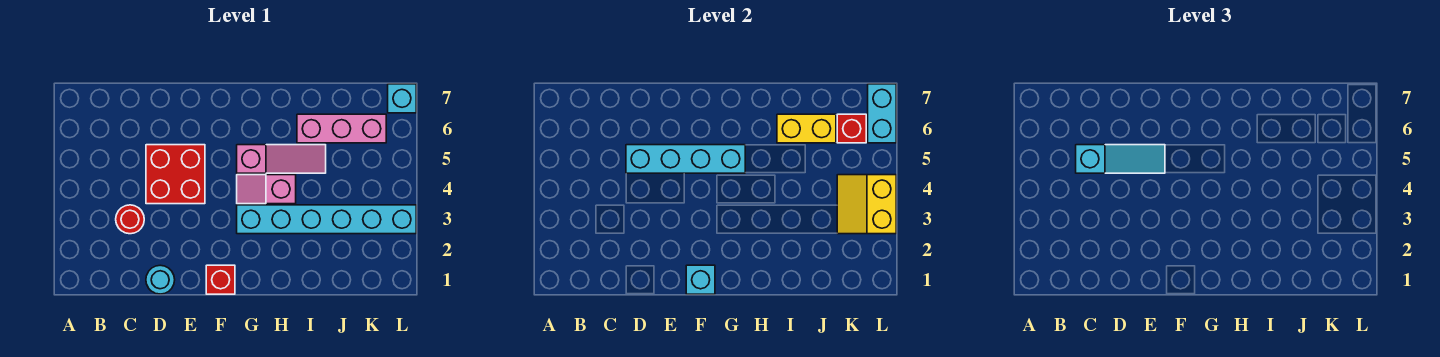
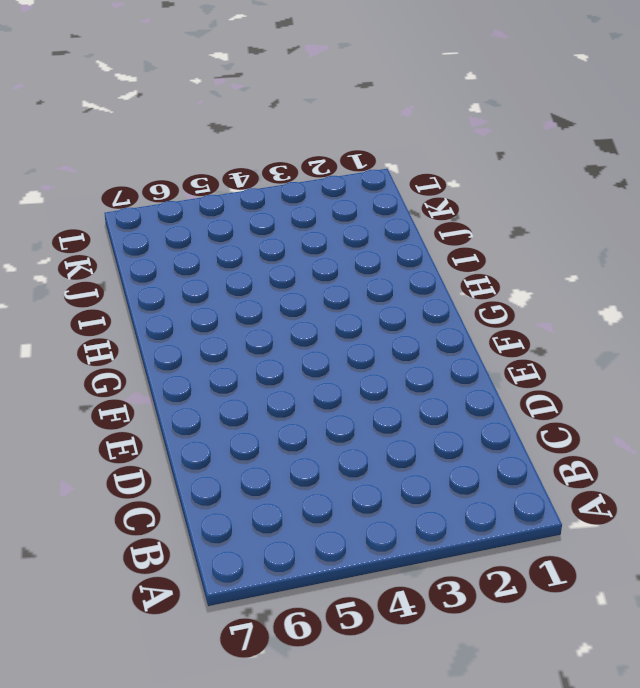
none -> red round brick C3 level 1
none -> cyan round brick D1 level 1
none -> red brick D4:E5 level 1

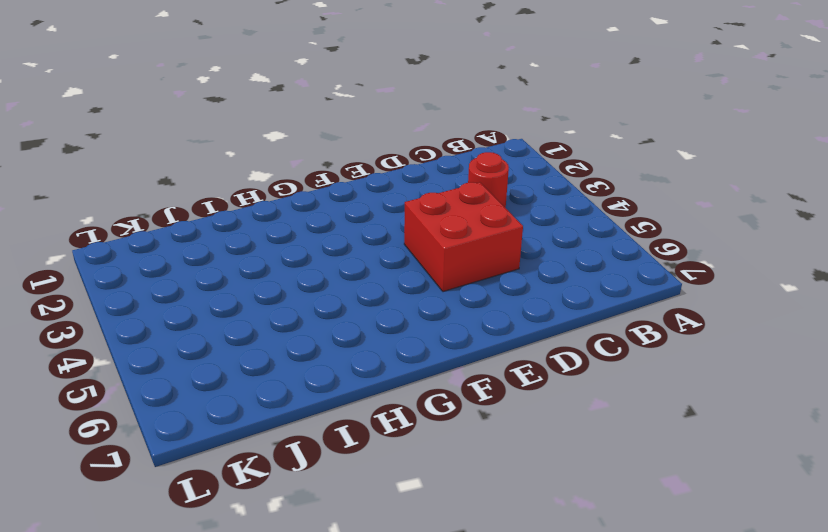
none -> cyan round brick D1 level 1
none -> red brick F1 level 1
none -> cyan brick G3:L3 level 1

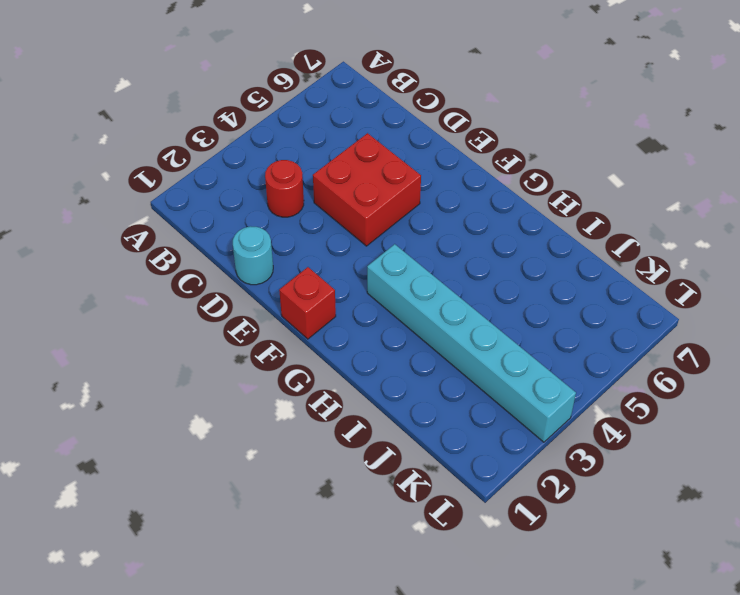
none -> pink slope G4:H4 level 1 top H
none -> pink slope G5:I5 level 1 top G
none -> pink brick I6:K6 level 1

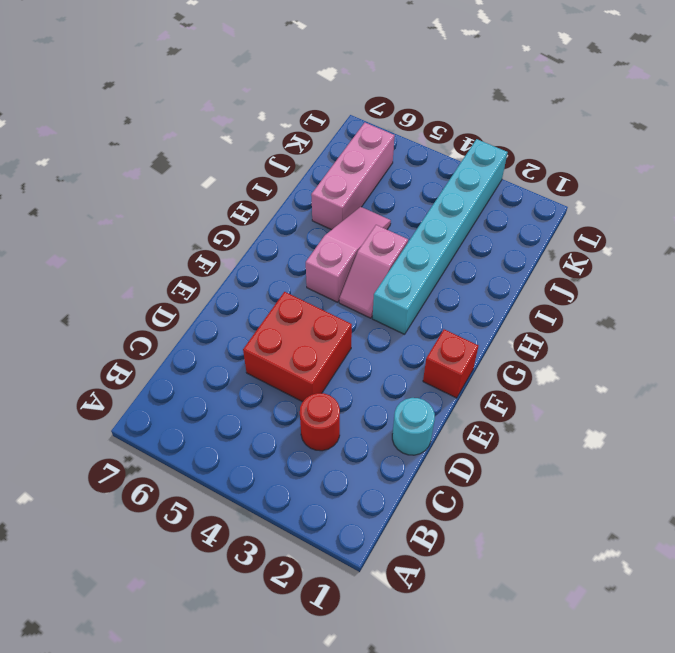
none -> cyan brick L7 level 1
none -> cyan brick D5:G5 level 2
none -> cyan brick F1 level 2

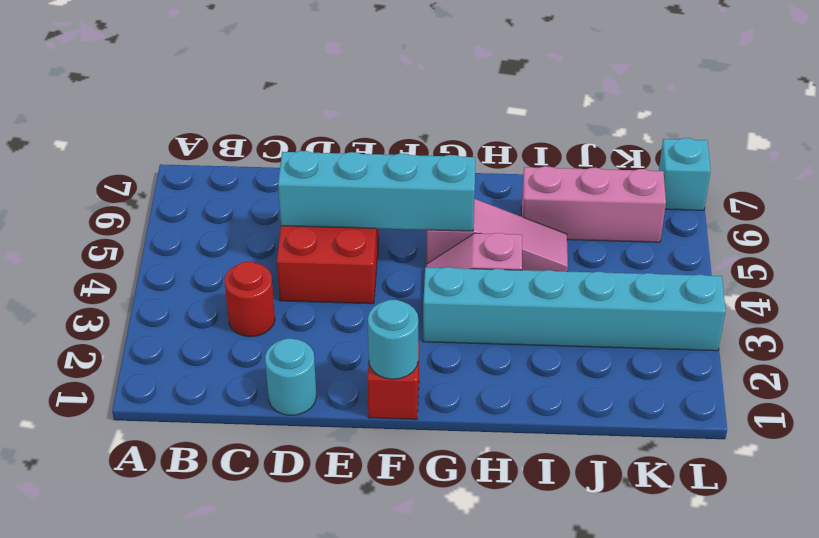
cyan round brick F1 level 2 -> cyan brick F1 level 2
none -> yellow brick I6:J6 level 2
none -> yellow slope K3:L4 level 2 top L
none -> red brick K6 level 2

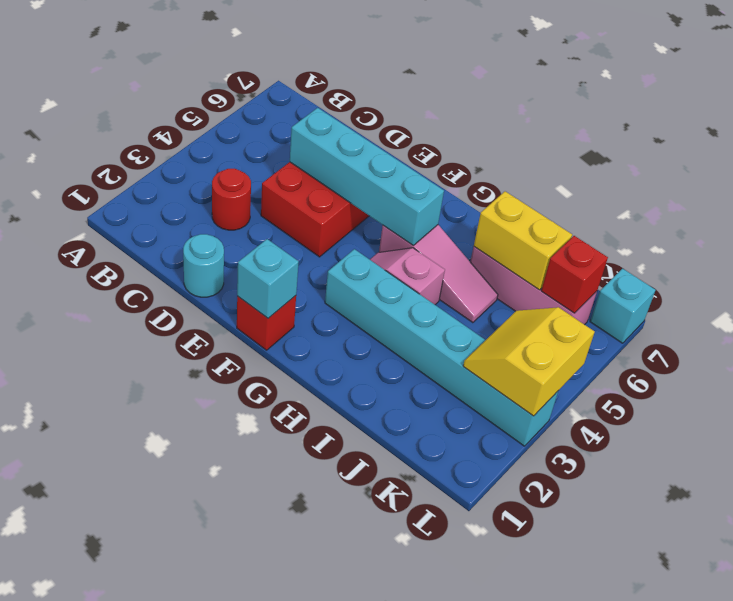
none -> cyan brick L6:L7 level 2
none -> cyan slope C5:E5 level 3 top C

